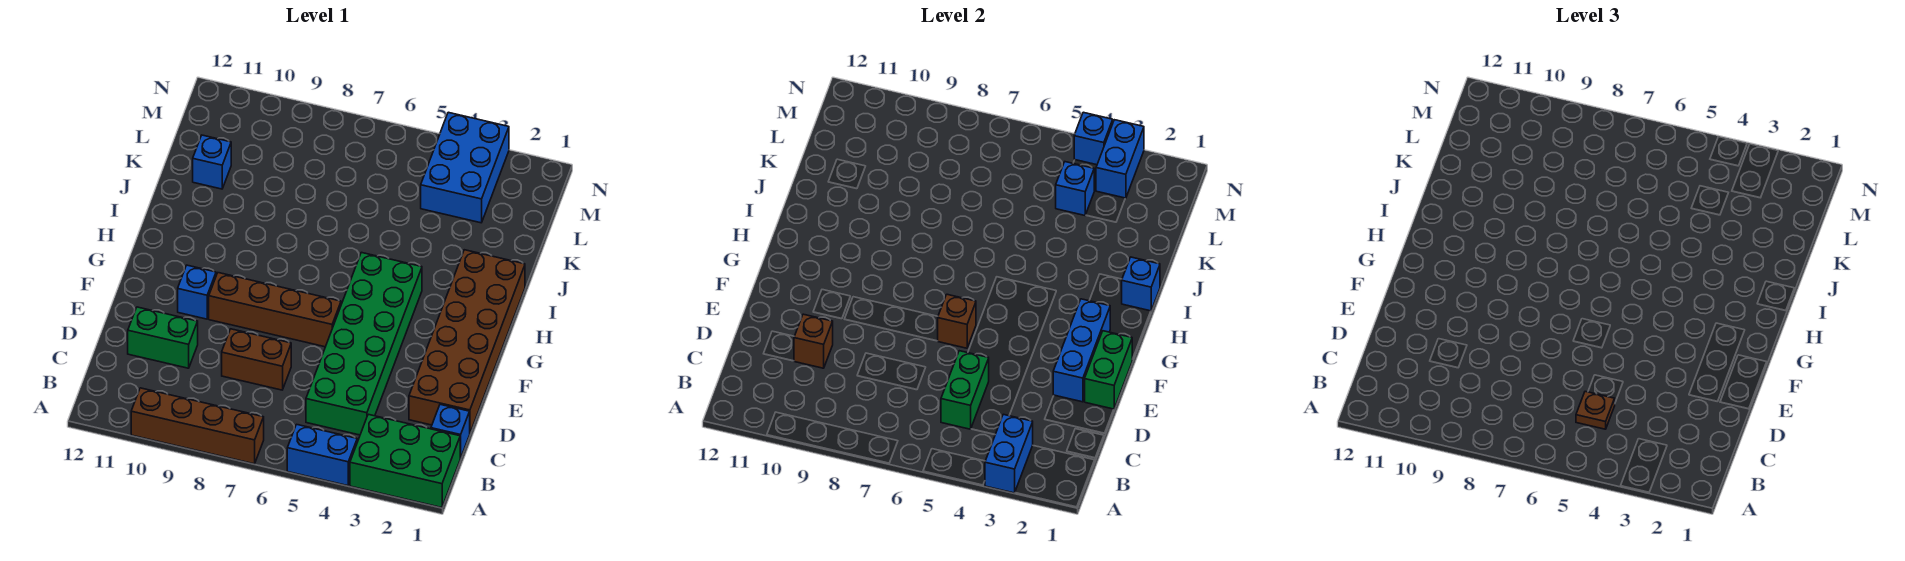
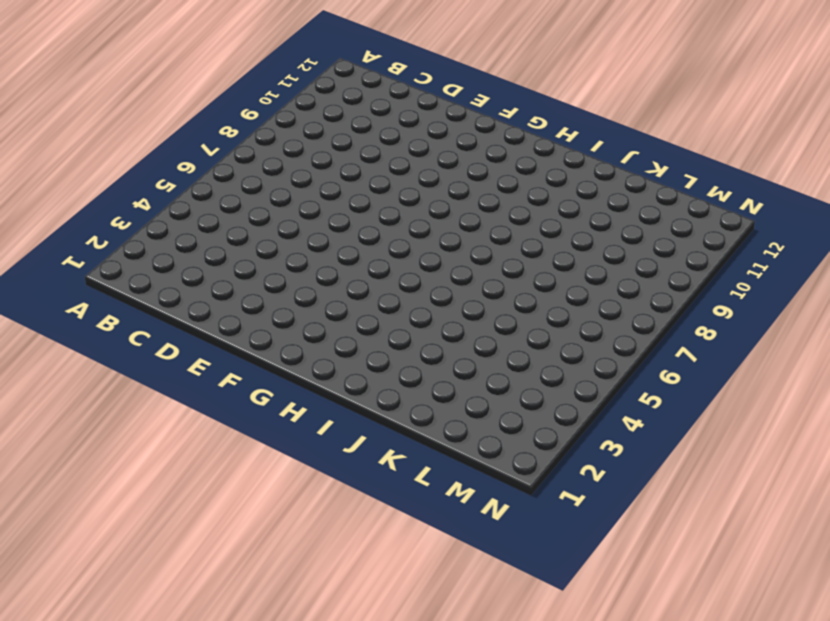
none -> green brick A1:B3 level 1
none -> blue brick A4:A5 level 1
none -> brown brick A7:A10 level 1

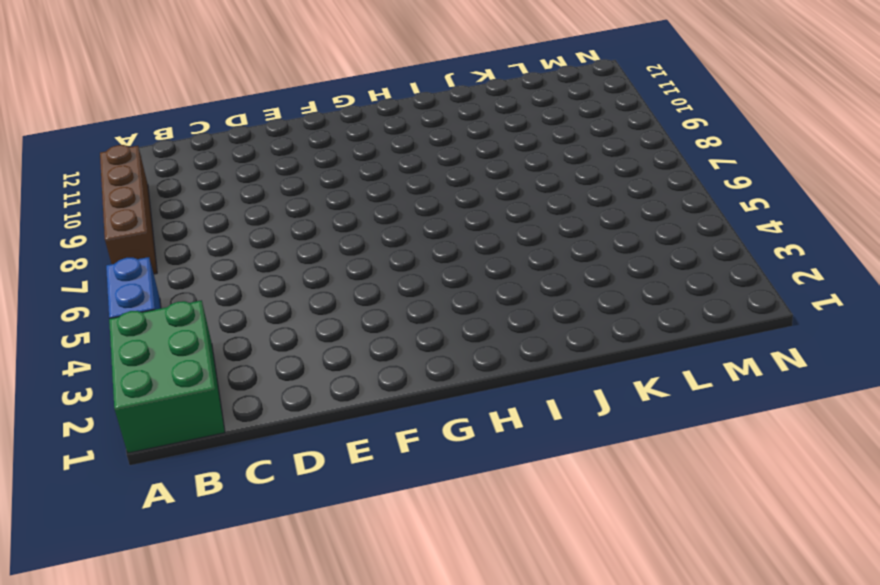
none -> blue brick C1 level 1
none -> green brick C4:H5 level 1
none -> brown brick D1:I2 level 1

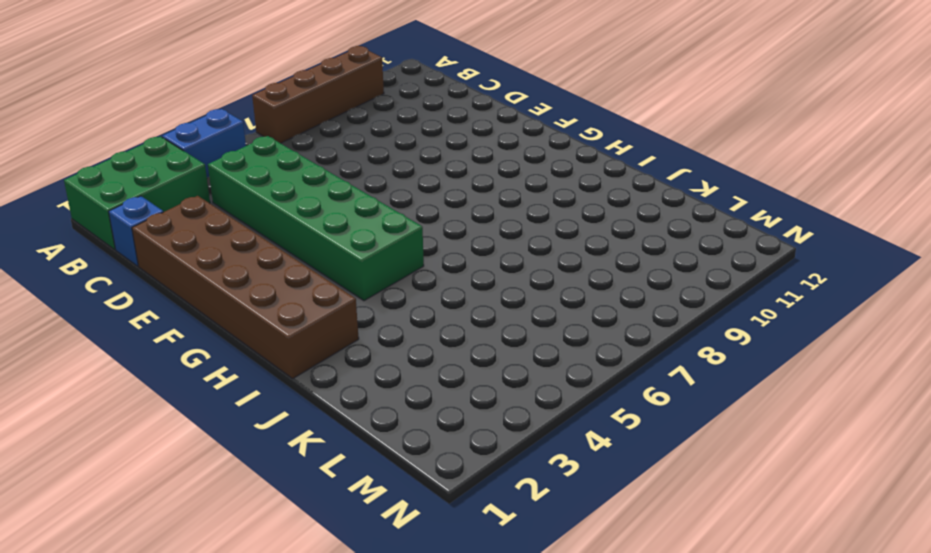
none -> brown brick D7:D8 level 1
none -> green brick D10:D11 level 1
none -> brown brick F6:F9 level 1

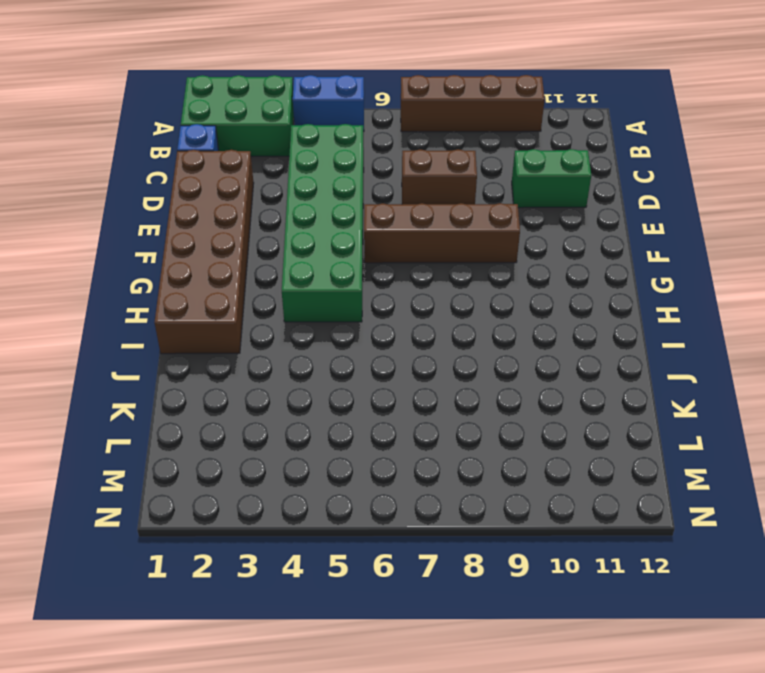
none -> blue brick F10 level 1
none -> blue brick K11 level 1
none -> blue brick L3:N4 level 1

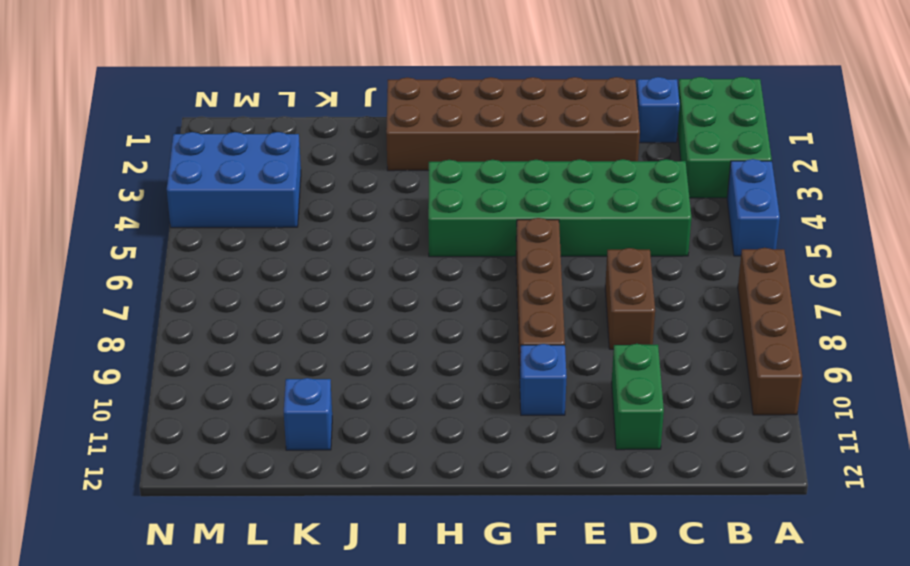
none -> blue brick A3:B3 level 2
none -> green brick C5:D5 level 2
none -> brown brick D10 level 2

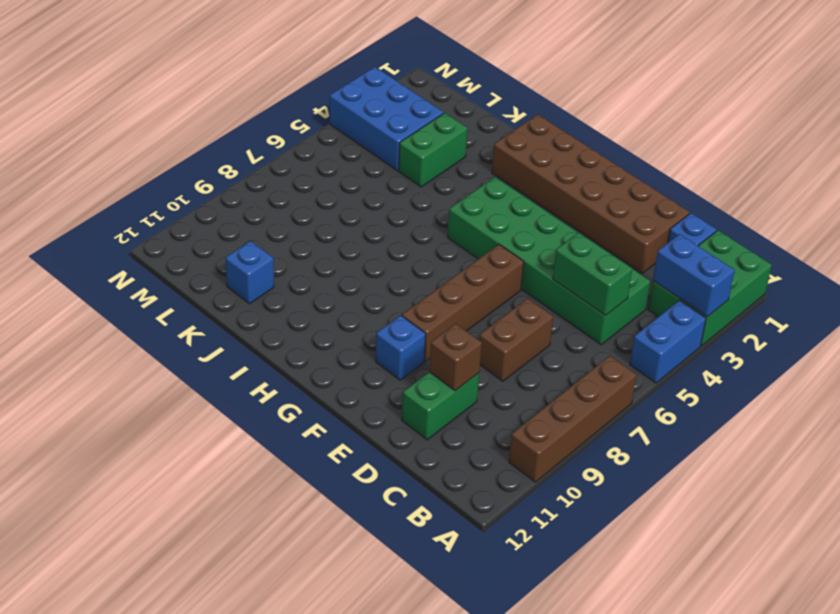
green brick K3:K4 level 1 -> green brick E1:F1 level 2
none -> blue brick E2:G2 level 2
none -> brown brick F6 level 2
none -> blue brick I1 level 2

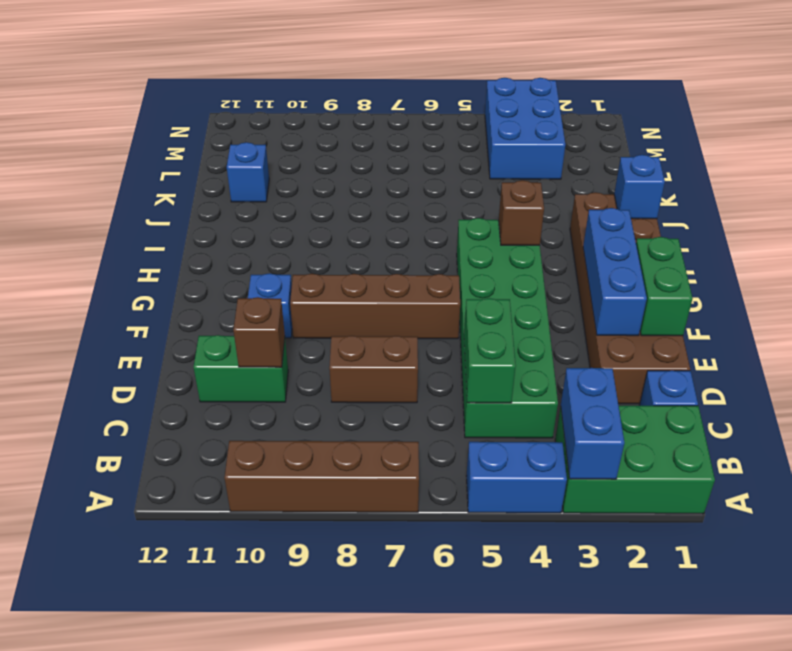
brown brick H4 level 2 -> brown brick F6 level 2
none -> blue brick L4 level 2
none -> blue brick M3:N3 level 2
none -> blue brick N4 level 2

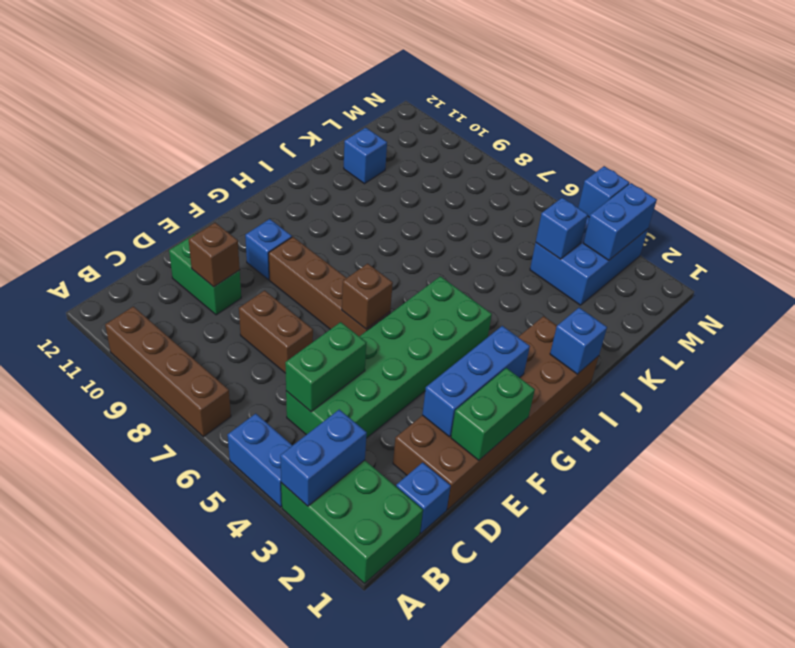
none -> brown plate C5 level 3

